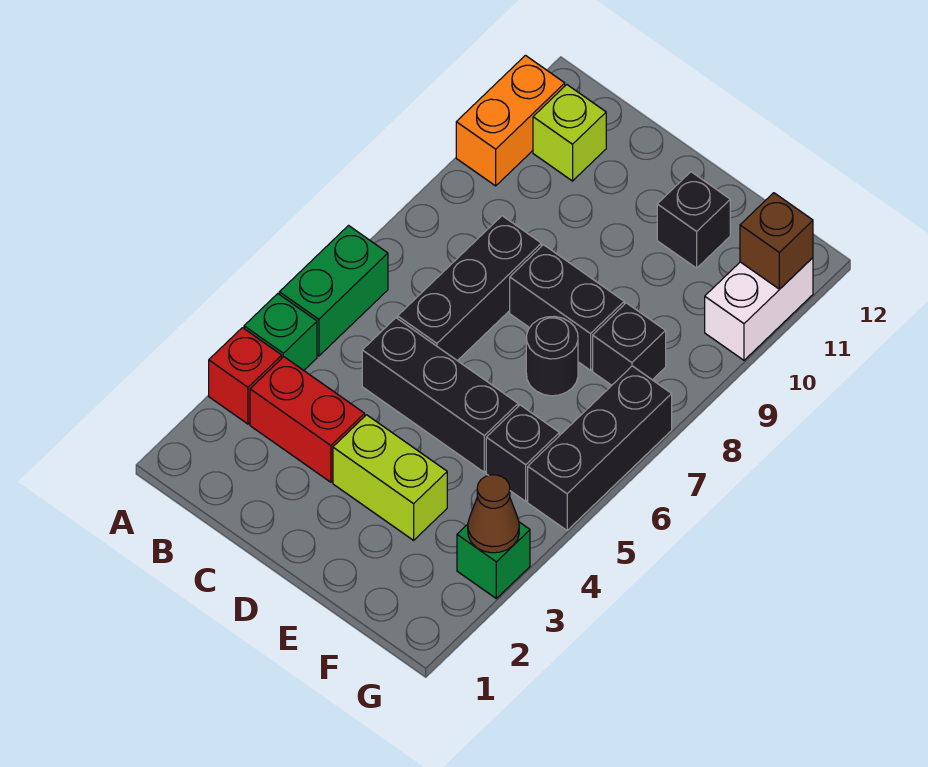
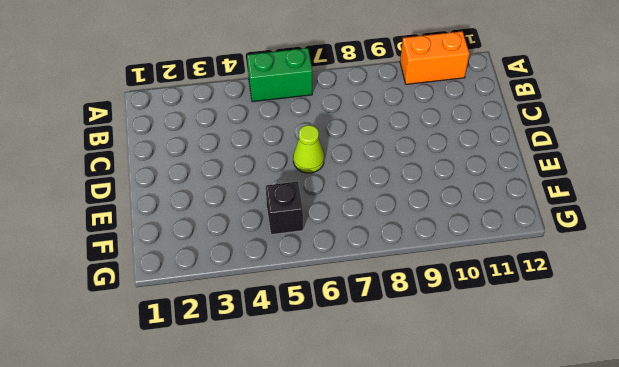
lime cone D6 level 1 -> none
none -> red brick A3 level 1
none -> green brick A4 level 1
none -> red brick B3:C3 level 1

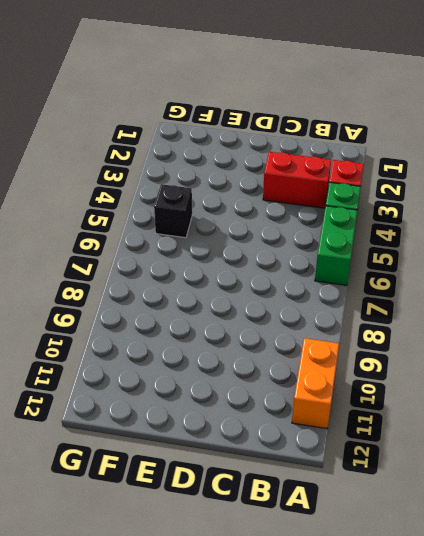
none -> lime brick B11 level 1
none -> black brick C5:E5 level 1
none -> black brick C6:C8 level 1

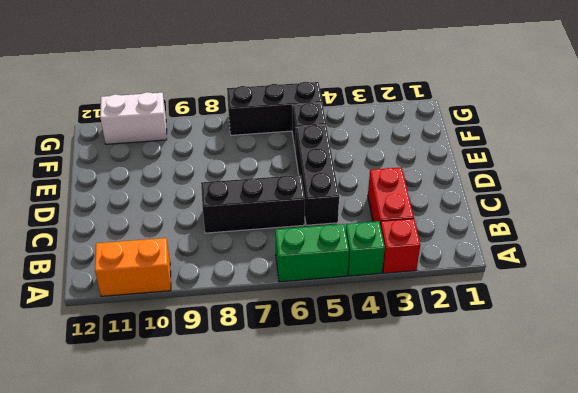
none -> lime brick B11 level 1
none -> lime brick D3:E3 level 1
none -> black brick D8:E8 level 1

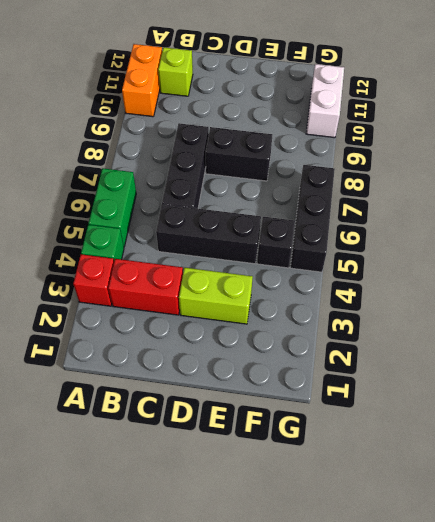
none -> black round brick E7 level 1
none -> black brick E11 level 1
none -> black brick F8 level 1

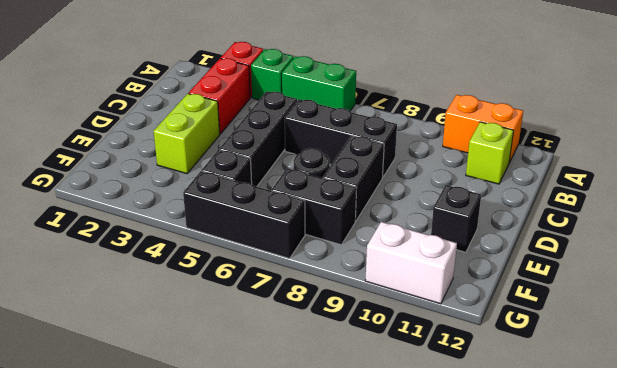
black brick F7:F8 level 1 -> black brick F8 level 1
none -> green brick G3 level 1
none -> brown cone G3 level 2
none -> brown brick G11 level 2

